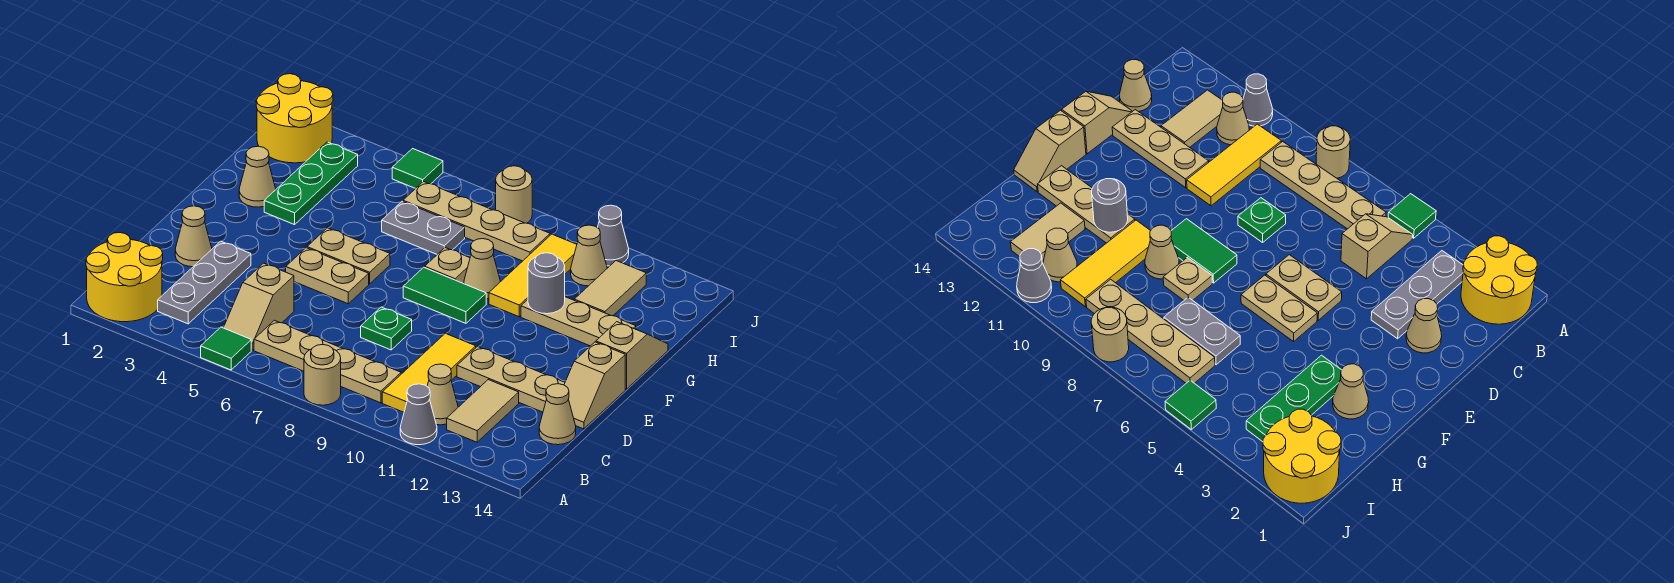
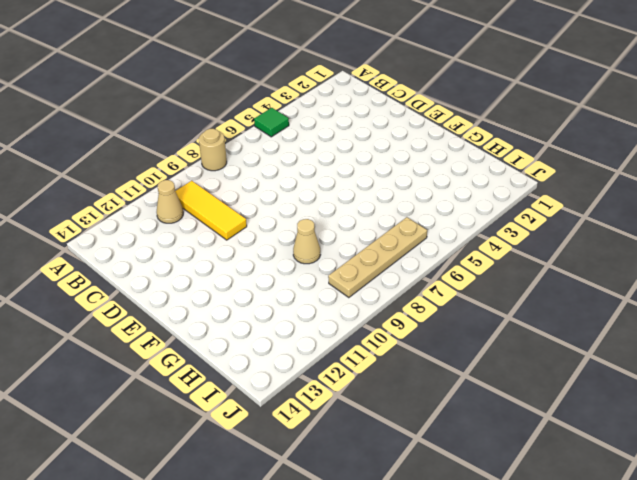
none -> yellow round brick A1:B2 level 1
none -> grey cone A11 level 1
none -> grey plate B3:D3 level 1
none -> tan slope B5:C5 level 1 top C

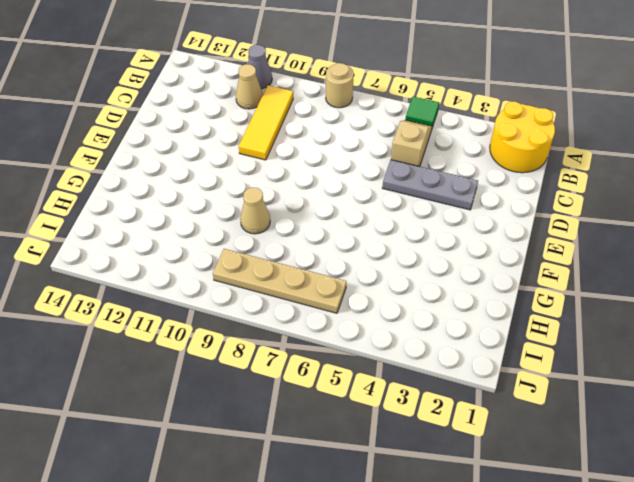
grey plate D3:D5 level 1 -> grey plate B3:D3 level 1
none -> tan plate B6:B9 level 1
none -> tan tile B12:C12 level 1
none -> tan cone C14 level 1
none -> tan cone D2 level 1

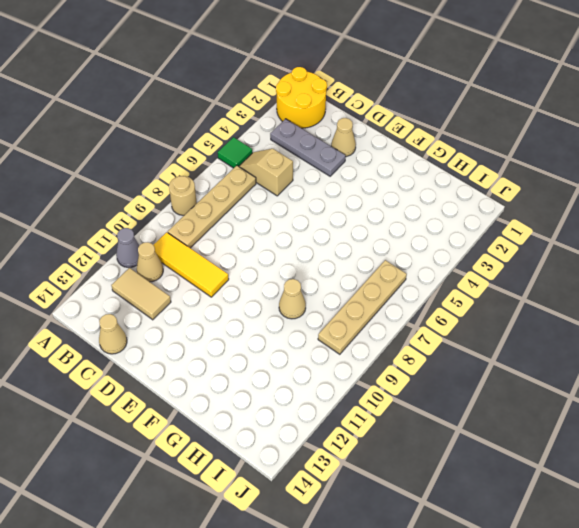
none -> green plate D8 level 1
none -> tan plate D11:D13 level 1
none -> tan slope D14:E14 level 1 top E
none -> tan plate E5:E6 level 1

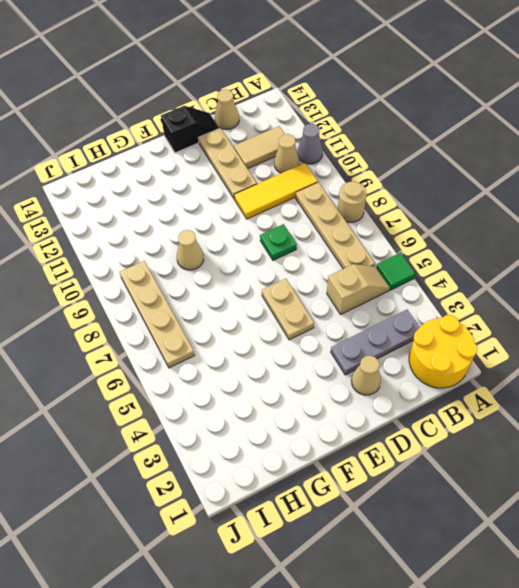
black slope D14:E14 level 1 top E -> tan slope D14:E14 level 1 top E
none -> tan plate F5:F6 level 1
none -> green tile F8:F9 level 1
none -> tan slope F14:G14 level 1 top F
none -> tan cone G2 level 1

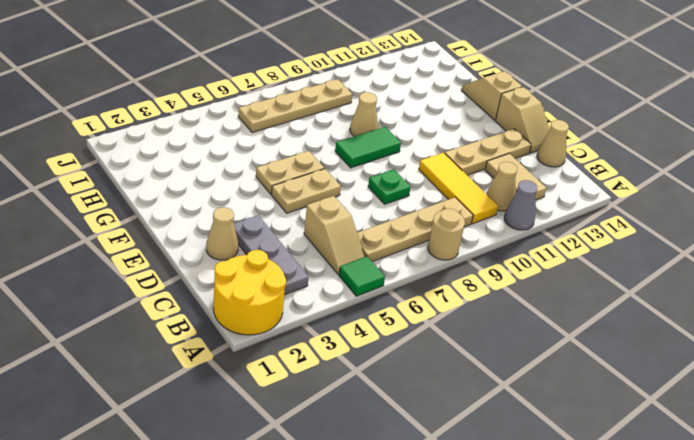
none -> tan cone G2 level 1
none -> green plate G3:I3 level 1
none -> tan plate G8 level 1
none -> yellow tile G10:I10 level 1

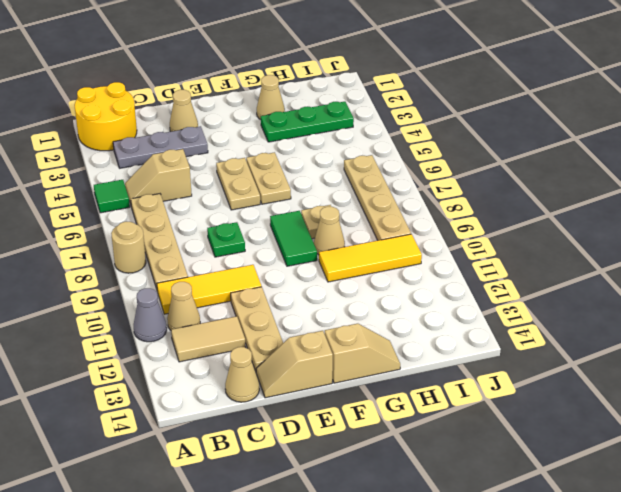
none -> tan plate G11:G13 level 1
none -> grey plate H6:H7 level 1
none -> tan tile H12:I12 level 1
none -> yellow round brick I1:J2 level 1

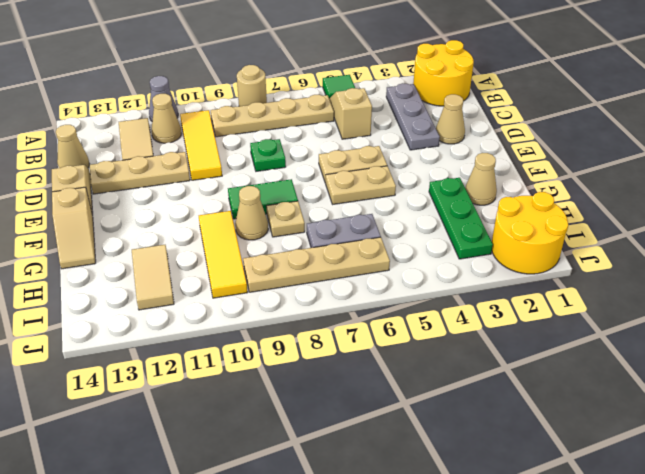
none -> tan plate G11:G13 level 1
none -> tan cone I11 level 1
none -> green tile J5 level 1
none -> tan round brick J8 level 1

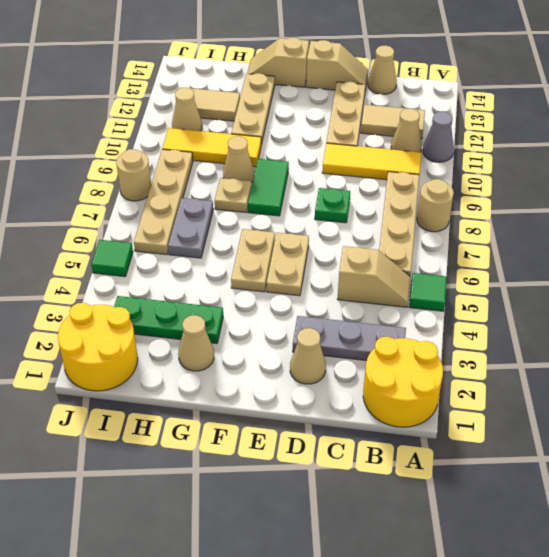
none -> grey cone J11 level 1
none -> grey round brick G11 level 2

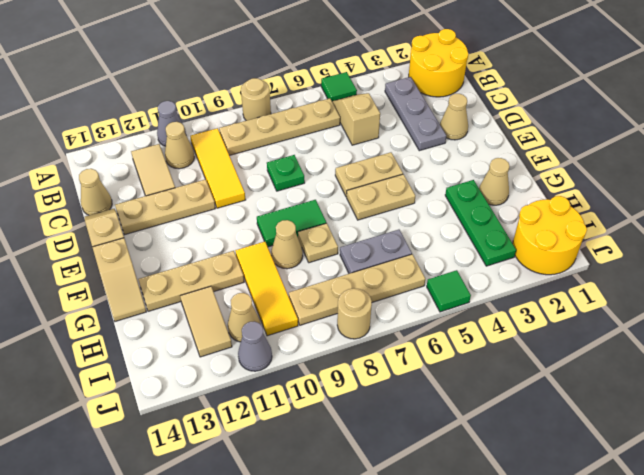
none -> grey round brick G11 level 2

